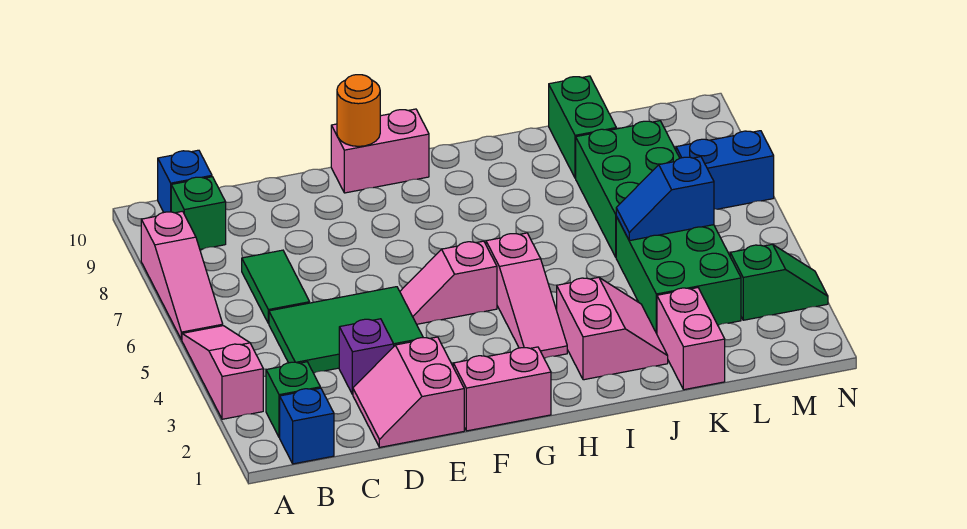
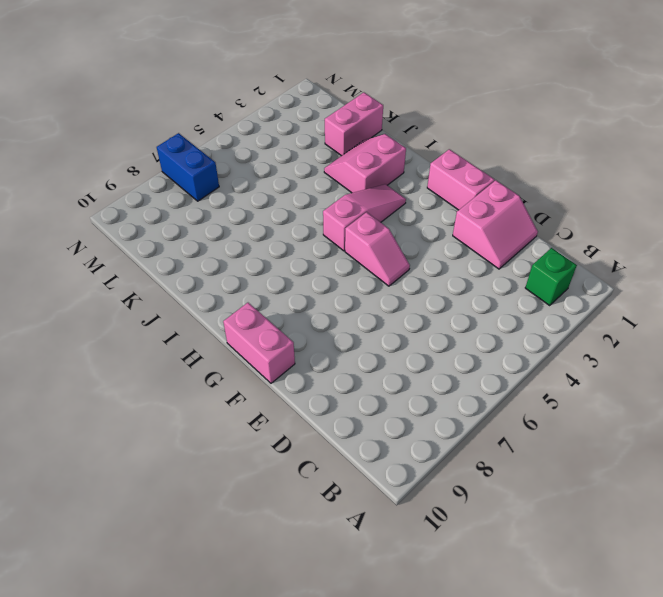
none -> pink slope A3:A5 level 1 top 3
none -> pink slope A6:A8 level 1 top 8
none -> blue brick B1 level 1

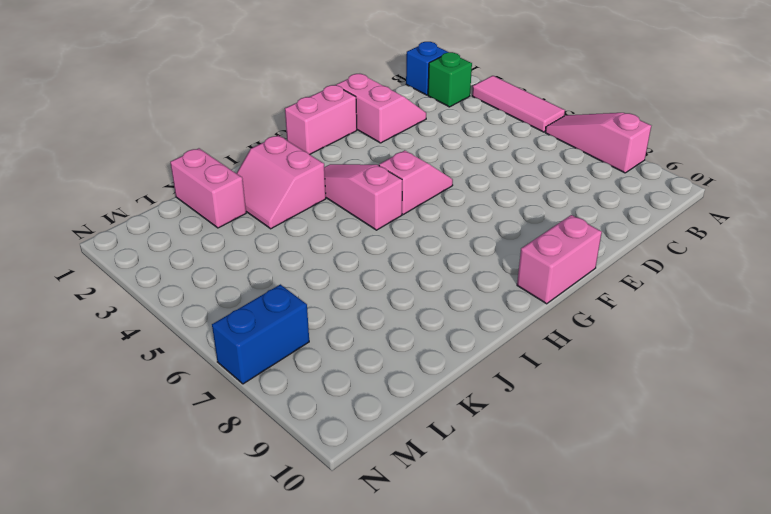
pink tile A3:A5 level 1 -> pink slope A3:A5 level 1 top 3
none -> green brick B9 level 1
none -> blue brick B10 level 1
none -> green tile C4:E5 level 1

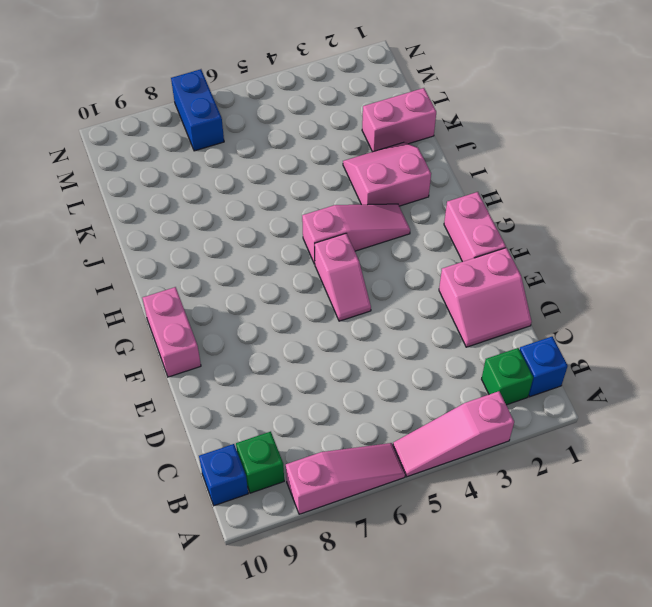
none -> green tile C4:E5 level 1
none -> green tile C6:C7 level 1
none -> purple brick D3 level 1

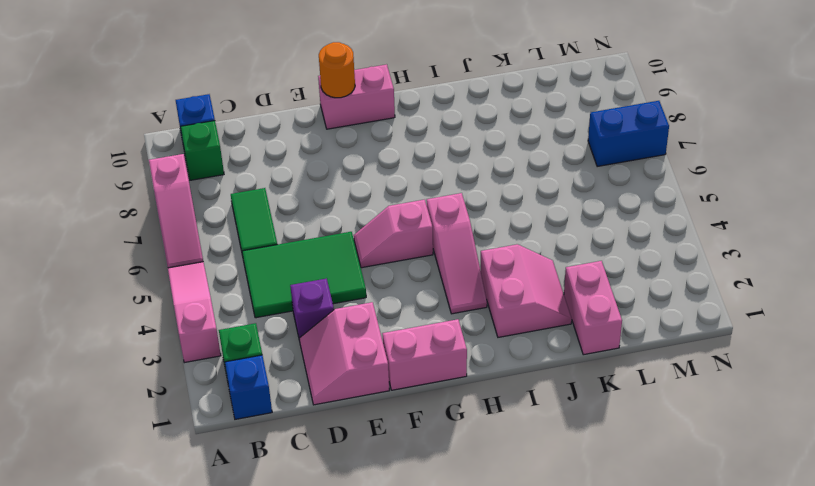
none -> green brick K3:L5 level 1
none -> green brick K6:L8 level 1
none -> green brick K9:K10 level 1

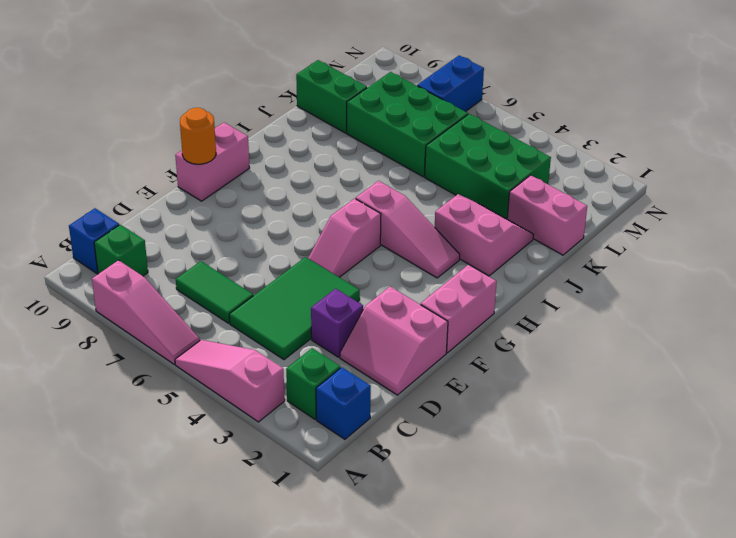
none -> green slope M3:N3 level 1 top M
none -> blue slope K5:L5 level 2 top L

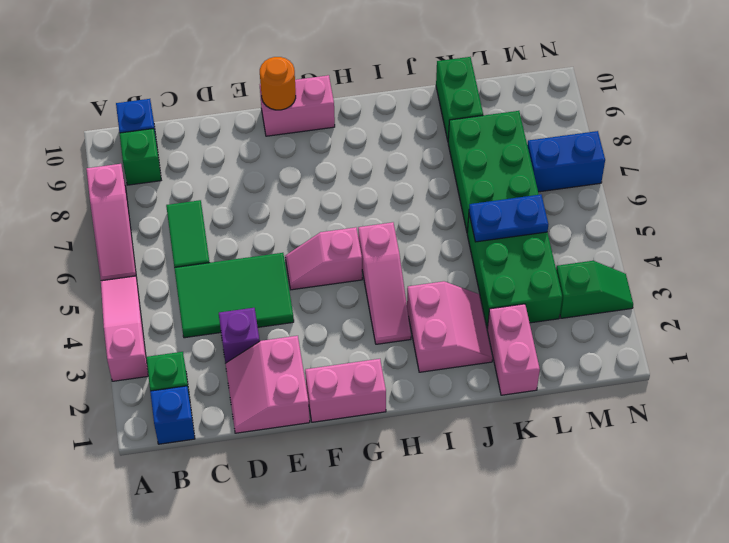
blue plate K5:L5 level 2 -> blue slope K5:L5 level 2 top L

